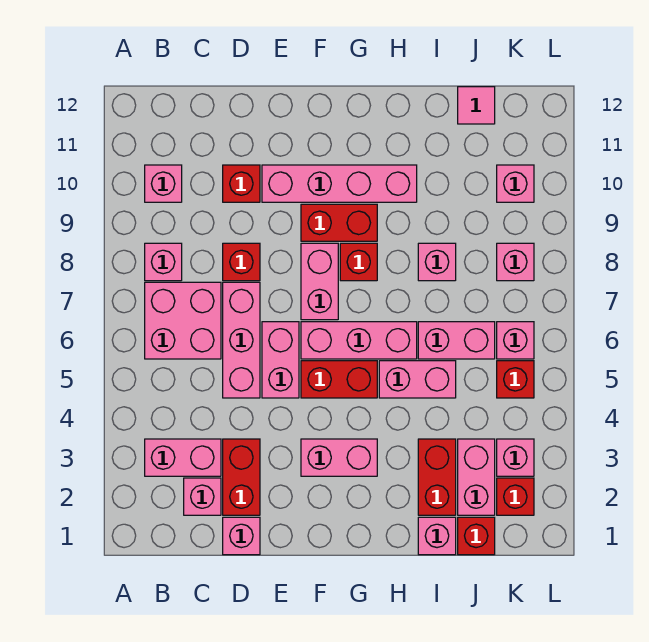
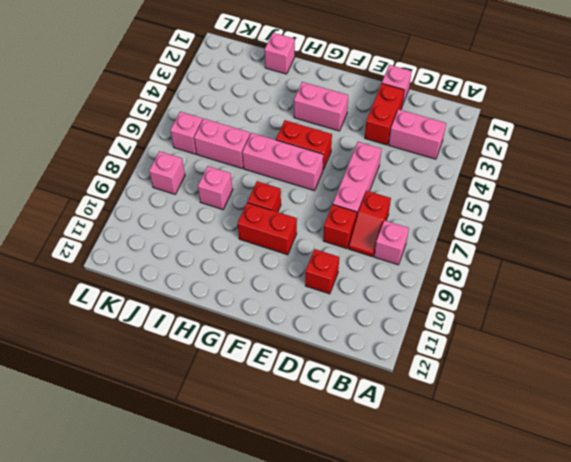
red slope C7:C8 level 1 top 7 -> pink brick B6:C7 level 1
none -> pink brick B10 level 1
none -> pink brick C2 level 1
none -> pink brick E5:E6 level 1
none -> pink brick E10:H10 level 1

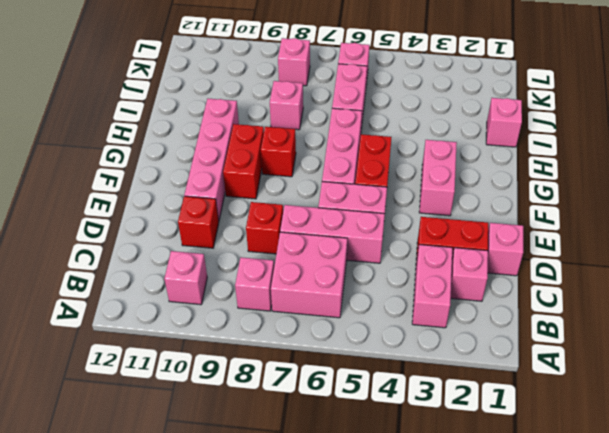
none -> pink brick F7:F8 level 1
none -> pink brick H5:I5 level 1
none -> red brick I2:I3 level 1
none -> red brick J1 level 1

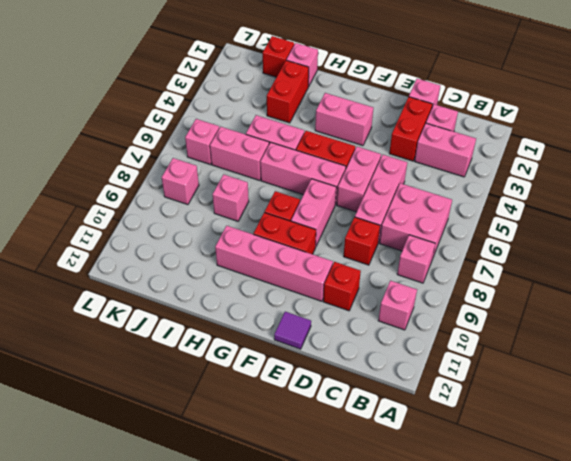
purple tile E12 level 1 -> none
none -> pink brick J2:J3 level 1
none -> pink tile J12 level 1
none -> red brick K2 level 1
none -> pink brick K3 level 1

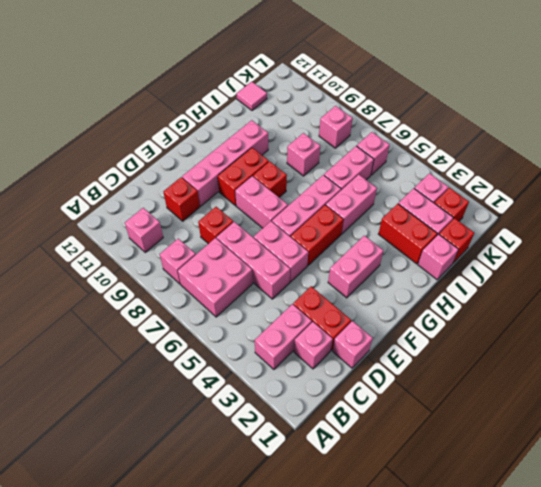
none -> red brick K5 level 1
none -> pink brick K10 level 1

